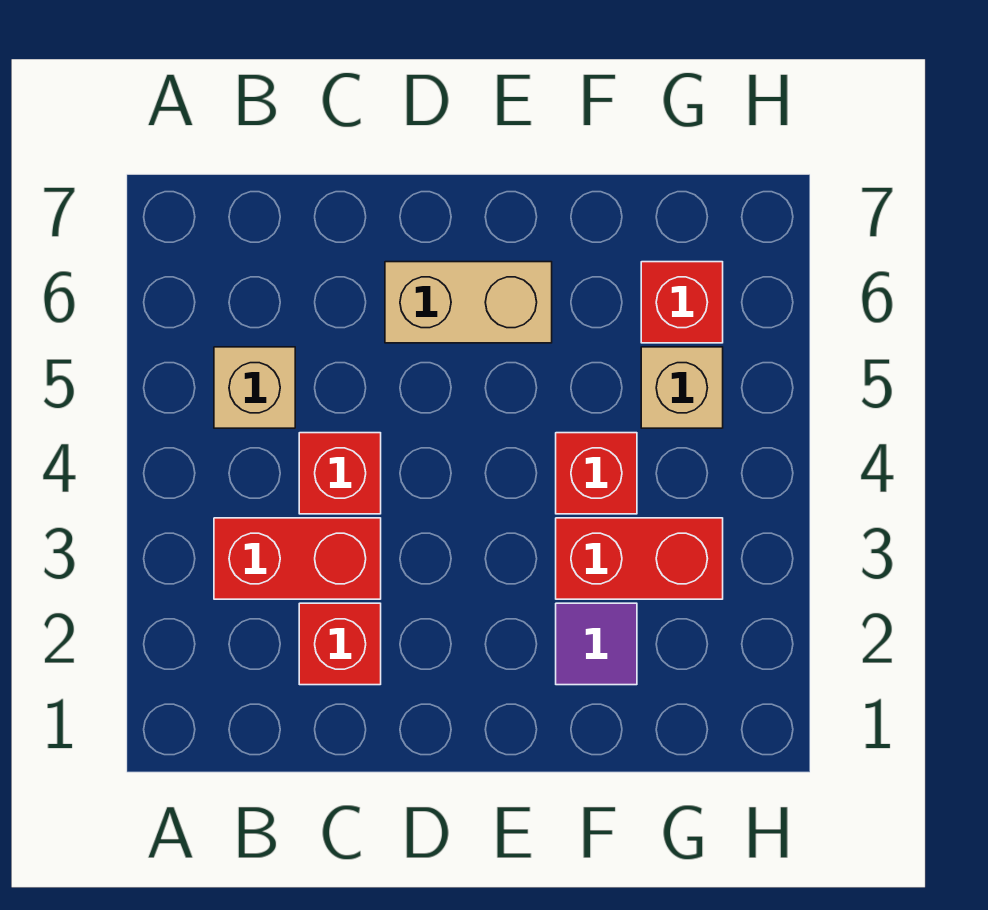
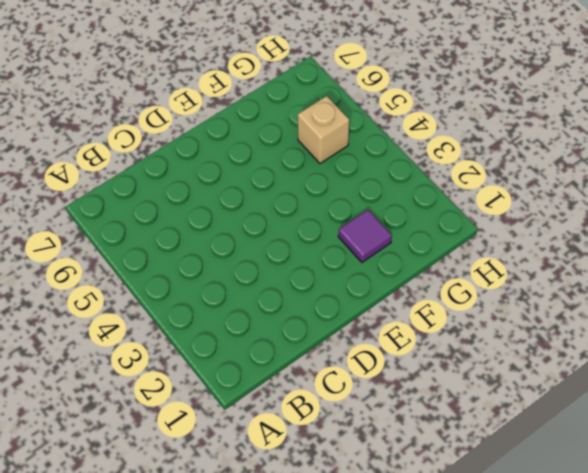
none -> red brick B3:C3 level 1
none -> tan brick B5 level 1

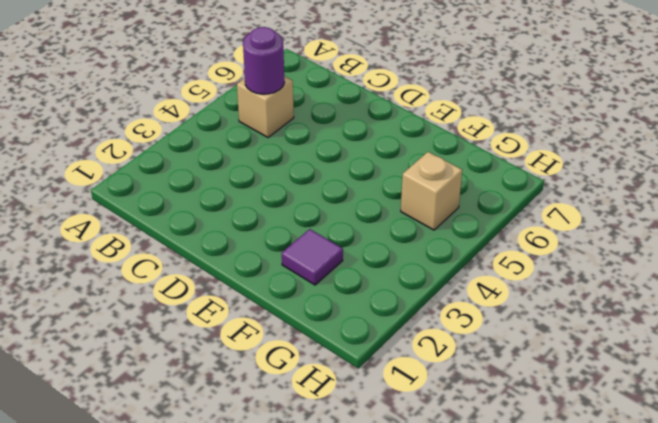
purple round brick B5 level 2 -> none
none -> red brick B3:C3 level 1
none -> red brick C2 level 1

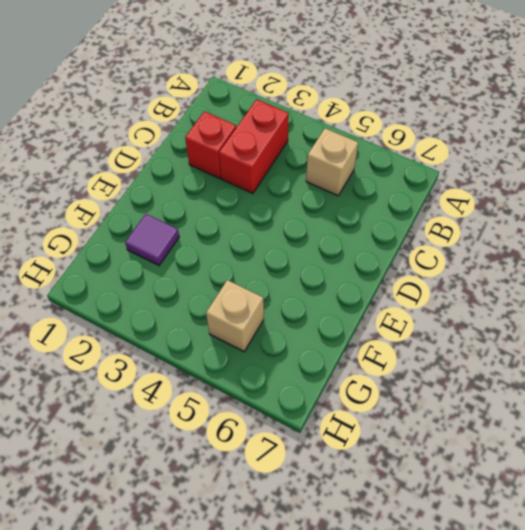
none -> red brick C4 level 1
none -> tan brick D6:E6 level 1

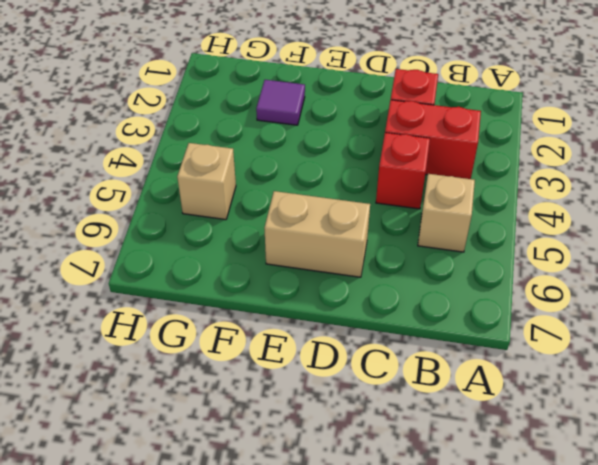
none -> red brick F3:G3 level 1
none -> red brick F4 level 1

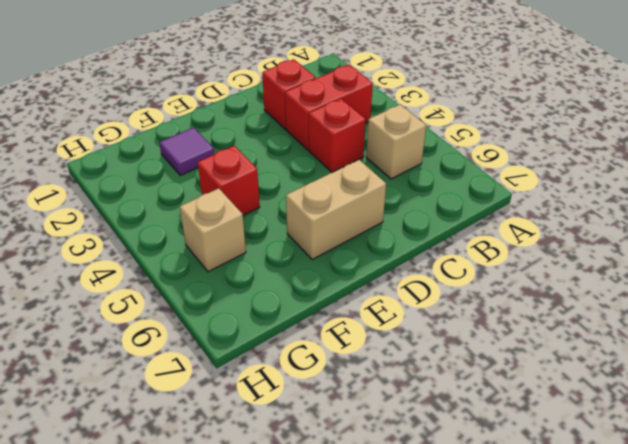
none -> red brick F3:G3 level 1
none -> red brick G6 level 1

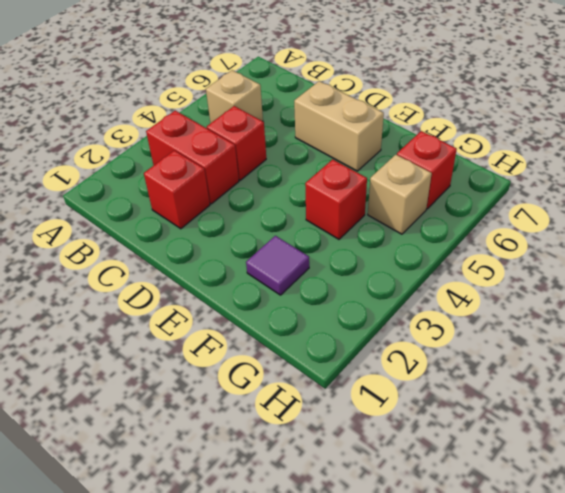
none -> red brick F3:G3 level 1

